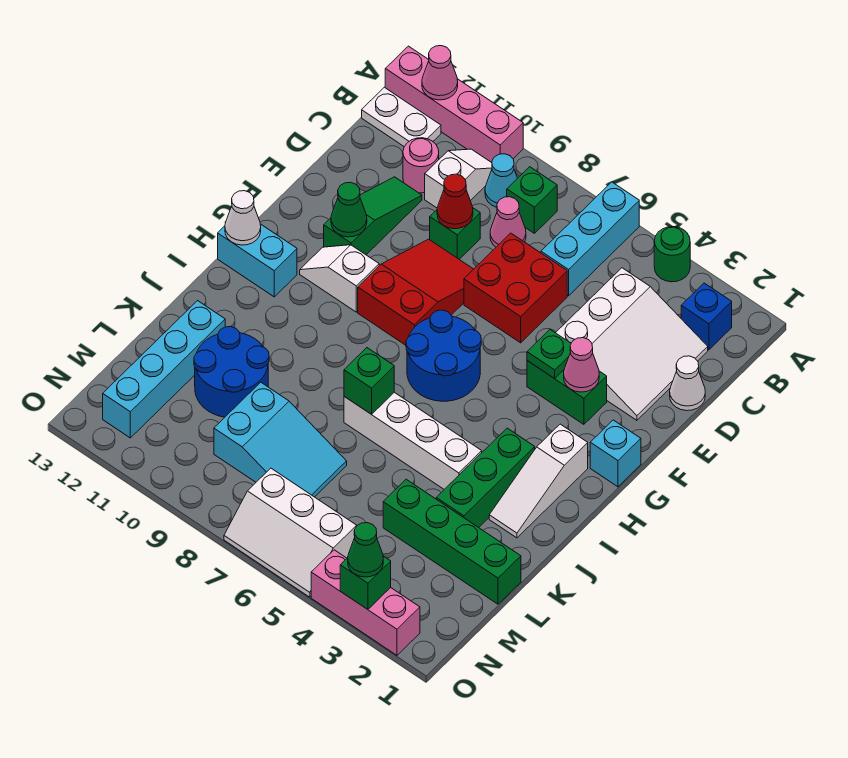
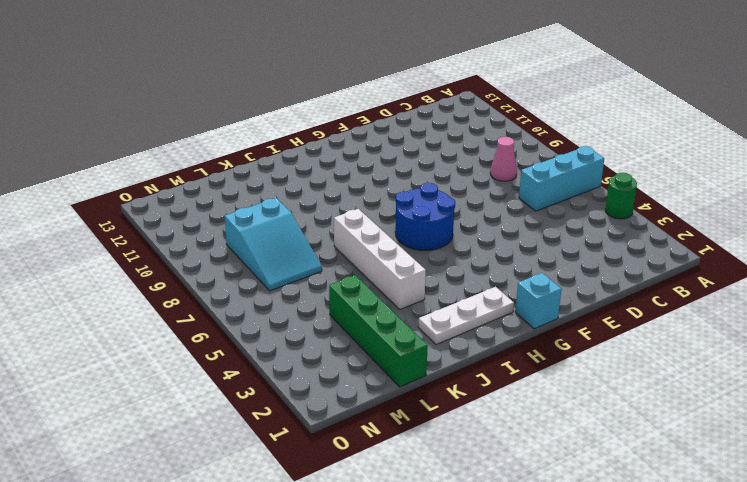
white plate H2:J2 level 1 -> white slope H2:J2 level 1 top H
none -> pink brick A10:A13 level 1
none -> blue brick B2 level 1
none -> green brick B8 level 1
none -> cyan cone B9 level 1

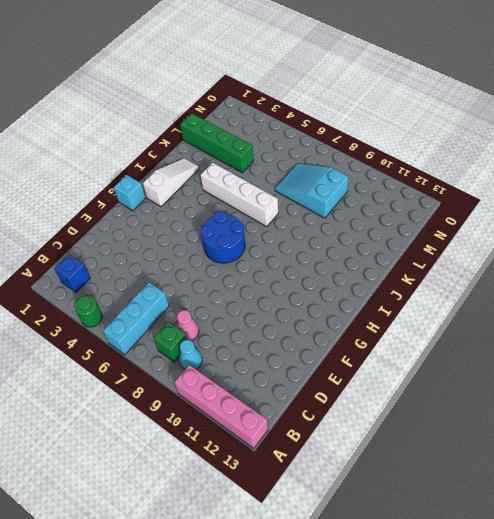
none -> white slope B10:C10 level 1 top C
none -> white plate B12:B13 level 1
none -> white slope C2:E4 level 1 top 4
none -> pink round brick C11 level 1

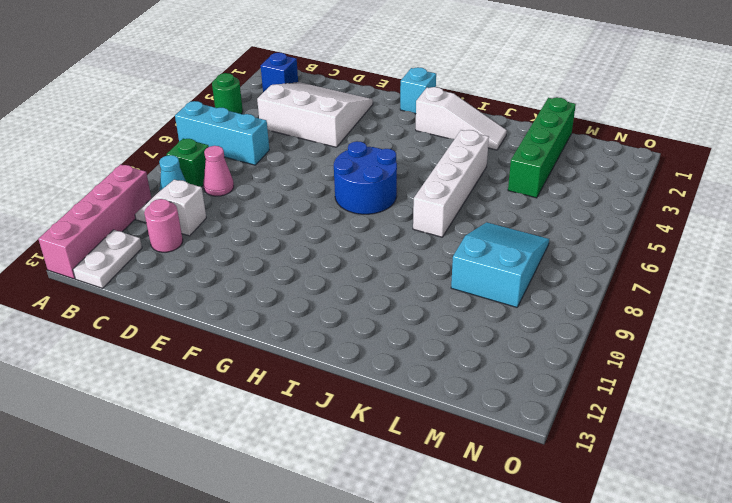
none -> white cone D1 level 1
none -> red brick D6:E7 level 1
none -> green brick D9 level 1
none -> green slope D11:F11 level 1 top F

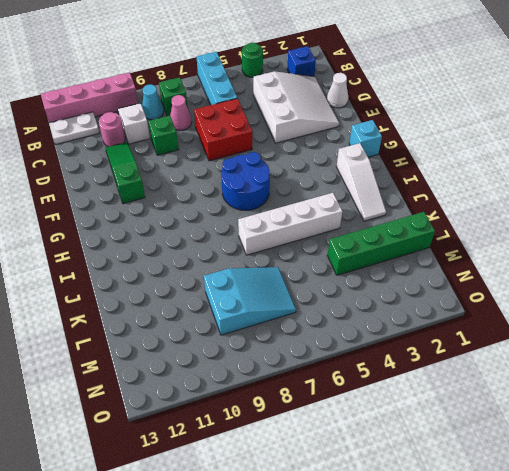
none -> red slope E8:G9 level 1 top G
none -> green brick F3:F4 level 1
none -> white slope G10:G11 level 1 top 10
none -> cyan brick H12:H13 level 1

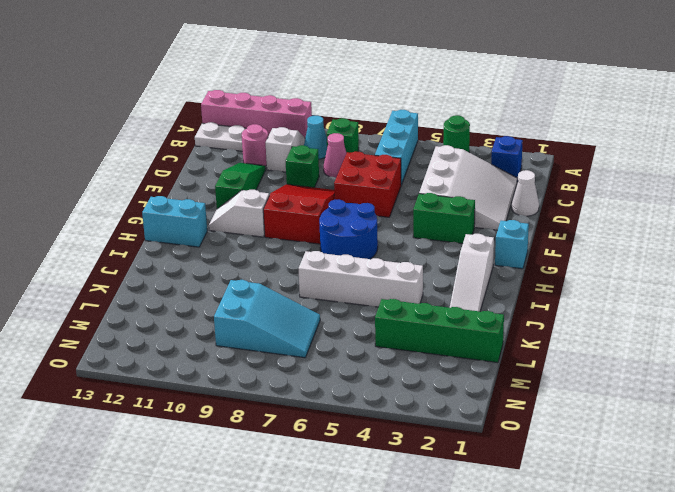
none -> green brick I3:K3 level 1
none -> blue round brick K10:L11 level 1
none -> cyan brick K12:N12 level 1
none -> white slope N5:O7 level 1 top N

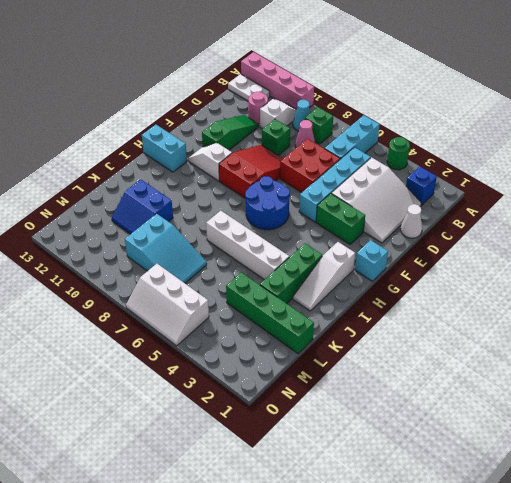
cyan brick C5:F5 level 1 -> cyan brick K12:N12 level 1
blue slope K10:L11 level 1 top K -> blue round brick K10:L11 level 1
none -> pink brick O2:O4 level 1
none -> pink cone A12 level 2
none -> red cone D9 level 2
none -> pink cone F3 level 2

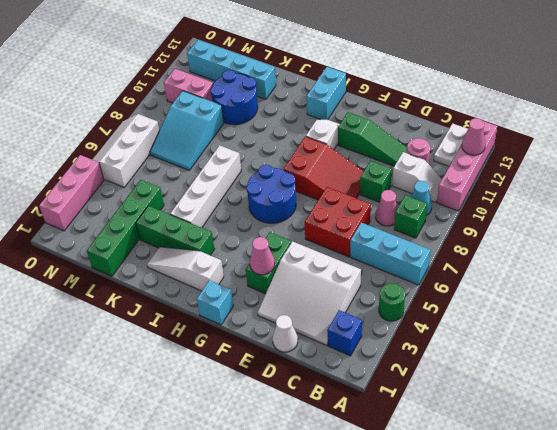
pink brick M10:N10 level 1 -> none
none -> red cone D9 level 2
none -> green plate F4 level 2
none -> green cone F11 level 2
none -> white cone H13 level 2

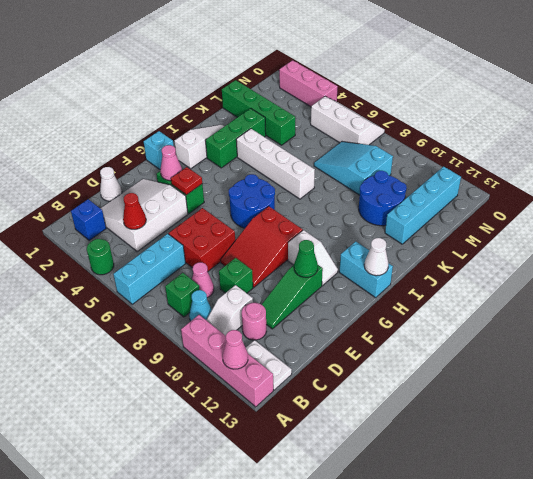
red cone C4 level 2 -> red cone D9 level 2
red plate F4 level 2 -> green plate F4 level 2
none -> green brick J7 level 2
none -> green brick O3 level 2
none -> green cone O3 level 3

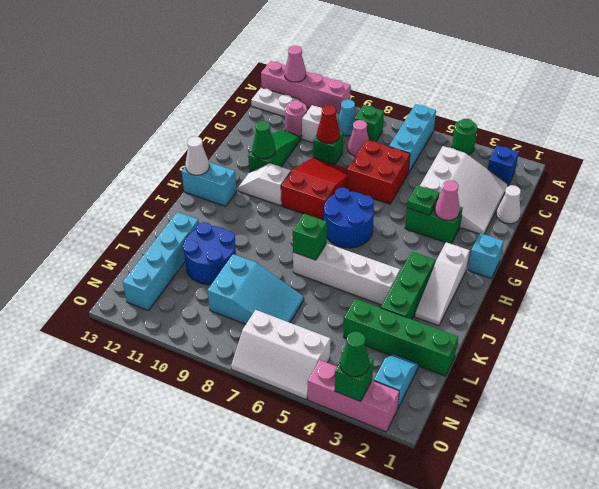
cyan slope M2:N2 level 1 top N -> none

